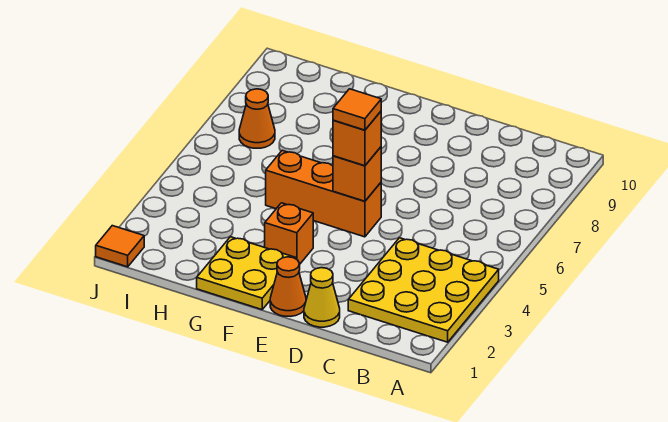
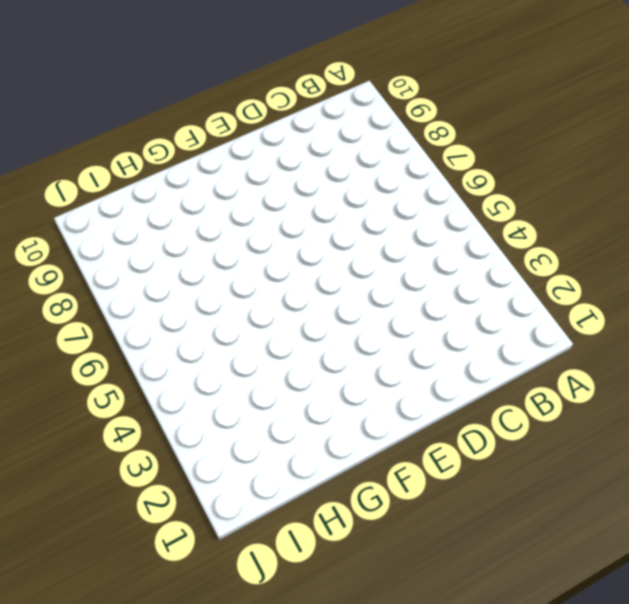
none -> yellow plate A2:C4 level 1
none -> yellow cone D1 level 1

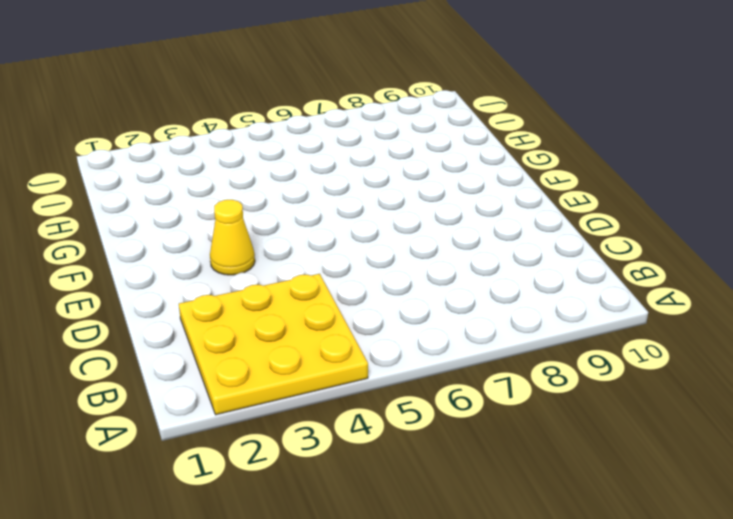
yellow cone E3 level 1 -> yellow cone D1 level 1
none -> orange cone E1 level 1
none -> orange brick E5:G5 level 1

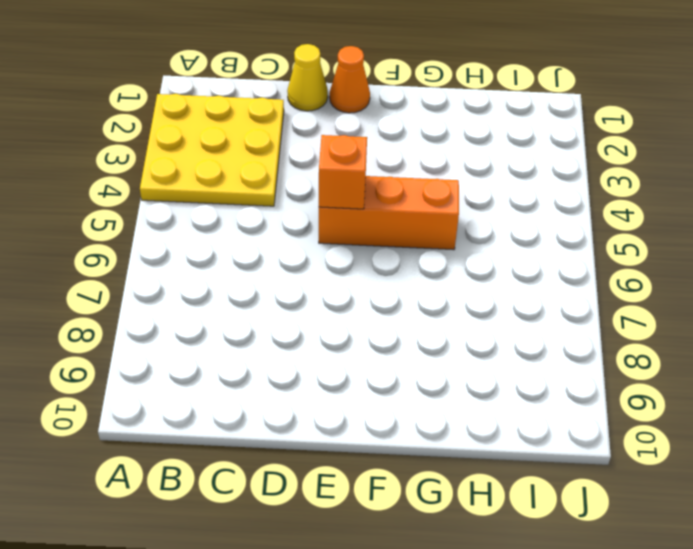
none -> yellow plate F1:G2 level 1
none -> orange brick F3 level 1

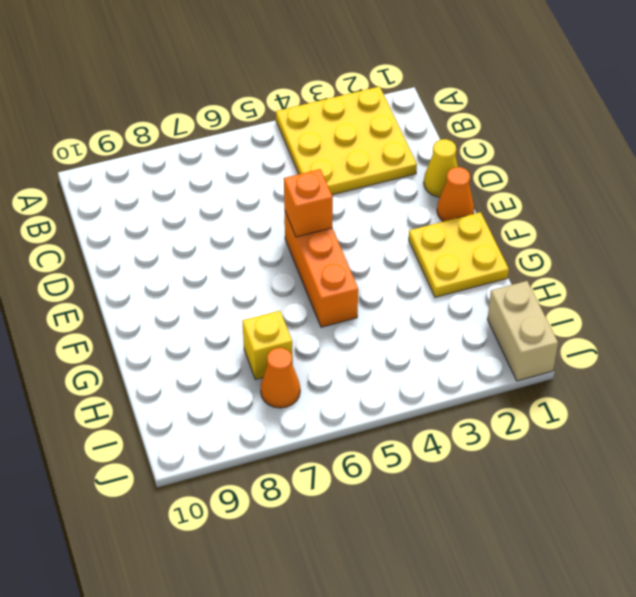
yellow brick H7 level 1 -> none
tan brick I1:J1 level 1 -> orange tile J1 level 1
none -> orange brick F3 level 1
none -> orange brick E5 level 3

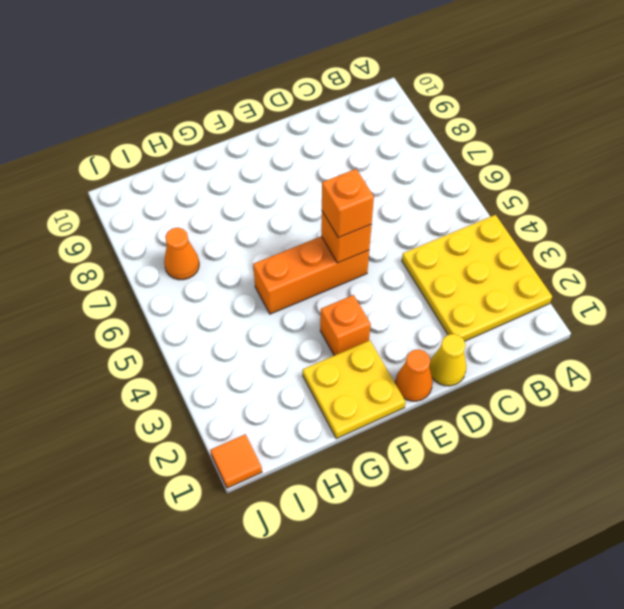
none -> orange tile E5 level 4

